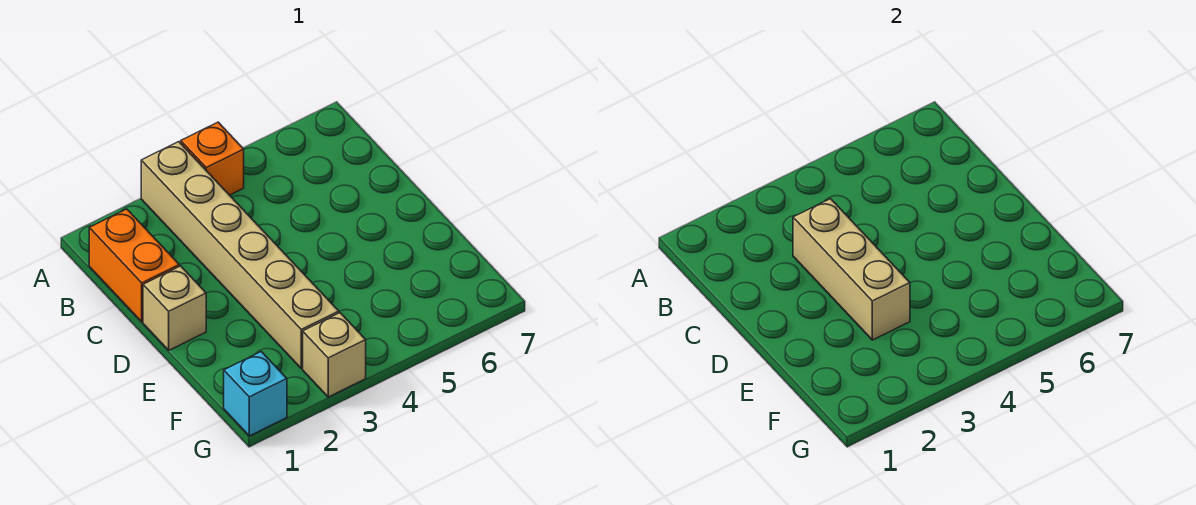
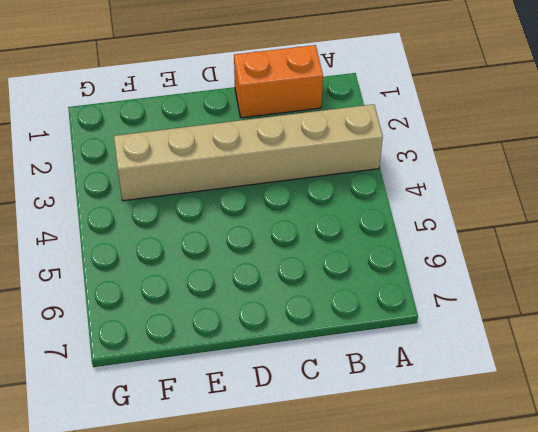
none -> orange brick A4 level 1
none -> tan brick D1 level 1

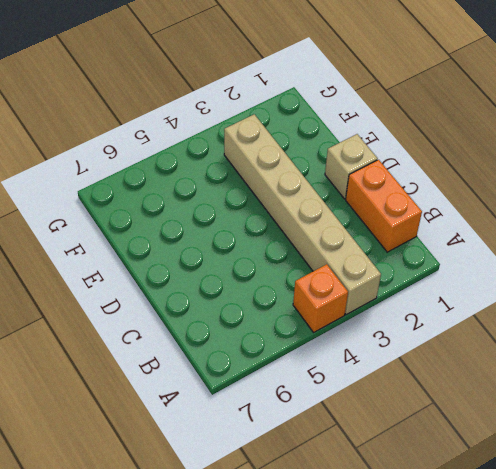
none -> cyan brick G1 level 1
none -> tan brick G3 level 1

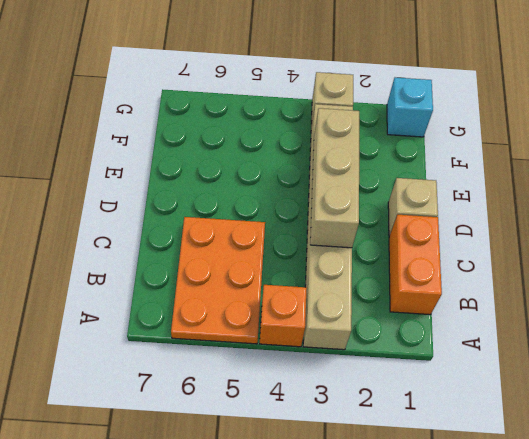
orange plate A5:C6 level 1 -> none

